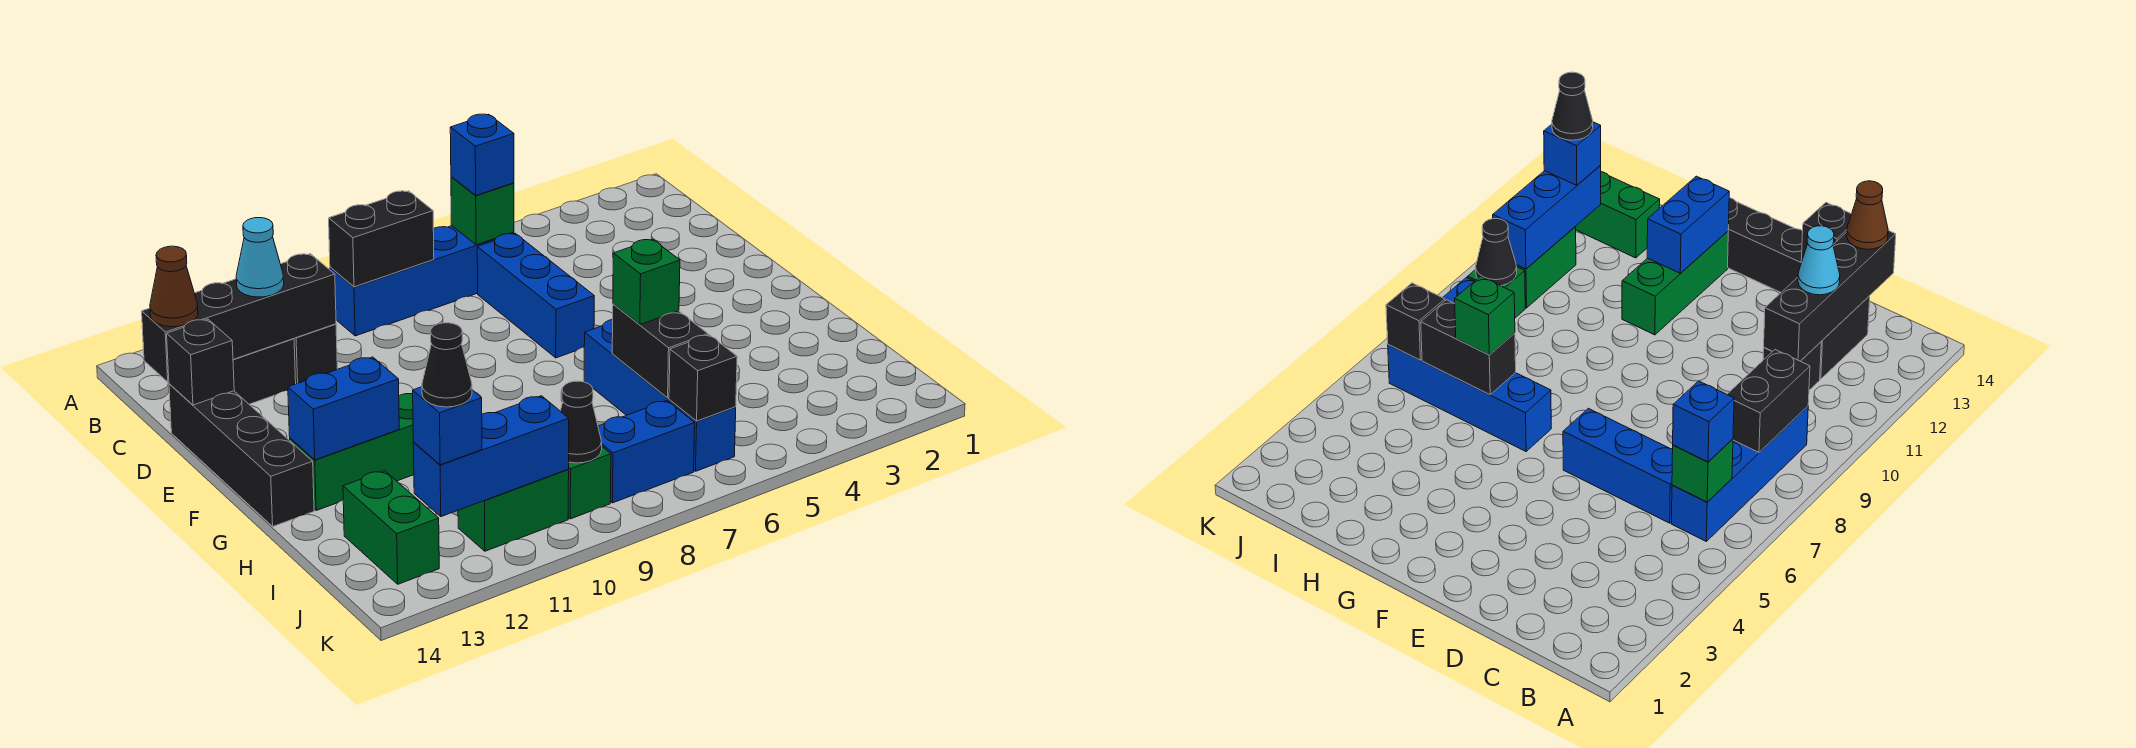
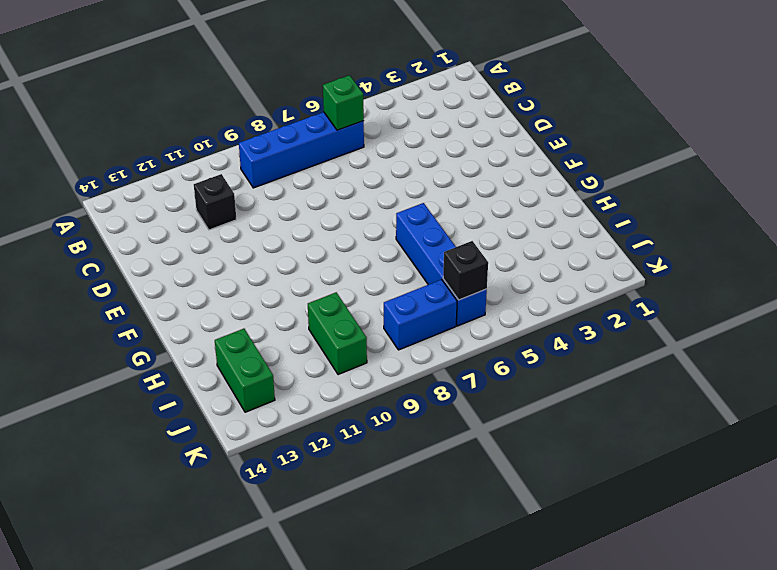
green brick I10:J10 level 1 -> green brick J10:J11 level 1
none -> blue brick C6:E6 level 1
none -> black brick C12:C13 level 1
none -> black brick D14:G14 level 1

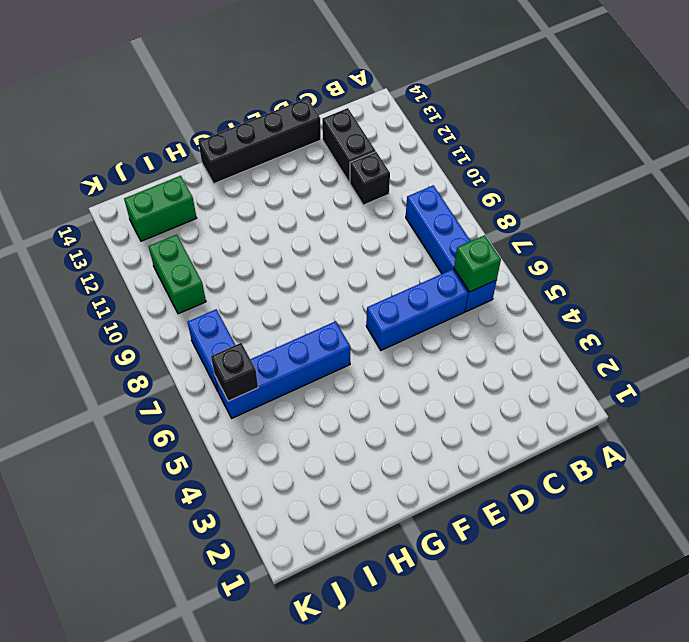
none -> green brick G11:G13 level 1
none -> green brick J9 level 1
none -> black brick B8:B9 level 2

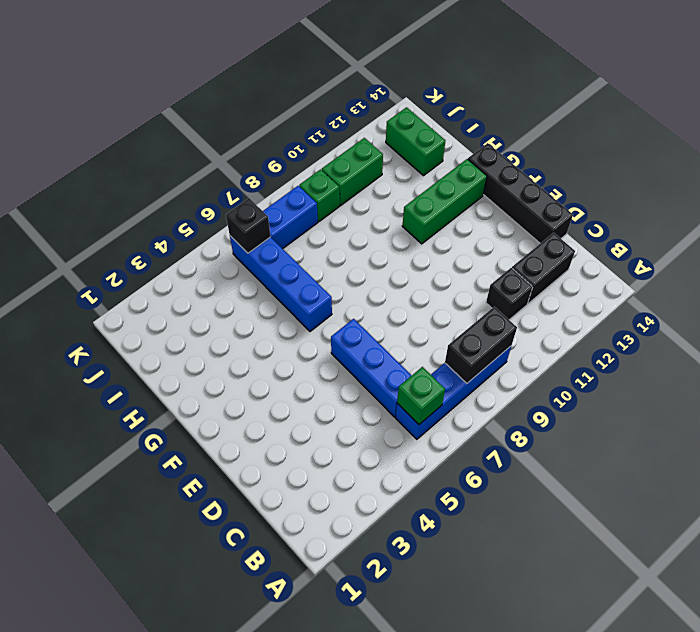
none -> black brick C11:C14 level 2
none -> black brick D14 level 2
none -> blue brick G12:G13 level 2

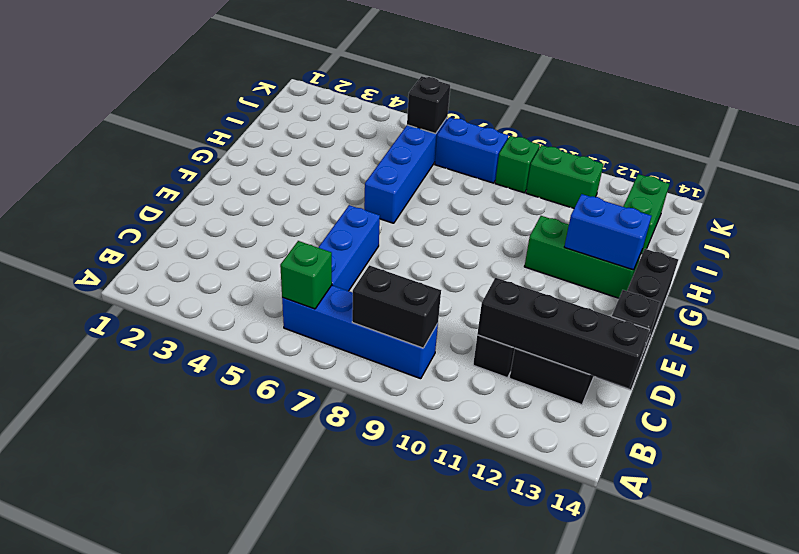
none -> black brick H6:I6 level 2
none -> black cone J9 level 2
none -> blue brick J10:J12 level 2

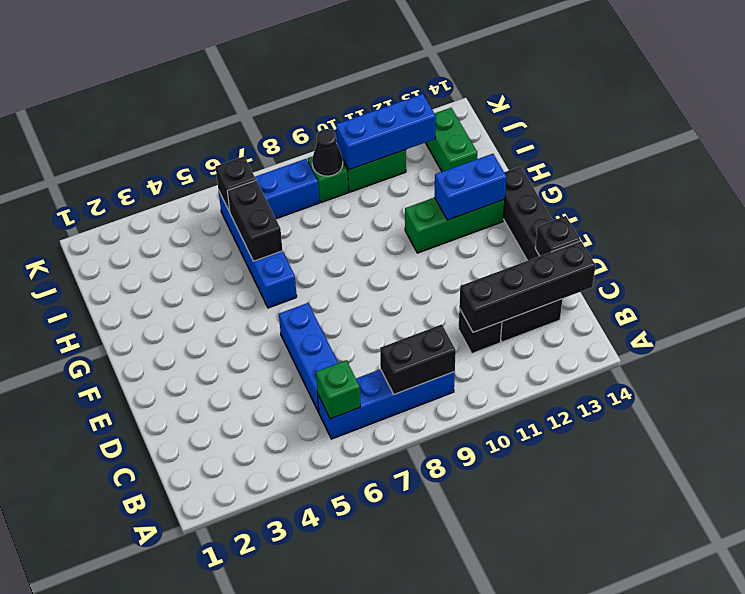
none -> blue brick B6 level 3
none -> cyan cone C12 level 3
none -> brown cone C14 level 3

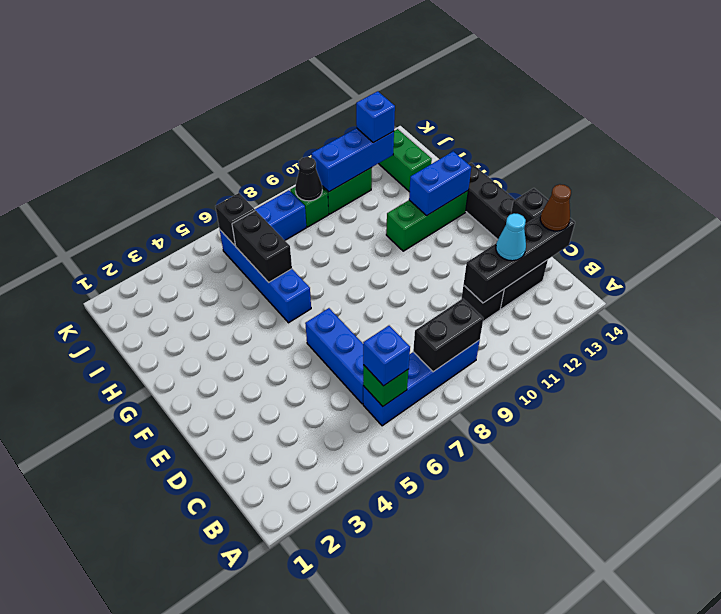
none -> green brick H6 level 3
none -> black cone J12 level 4

